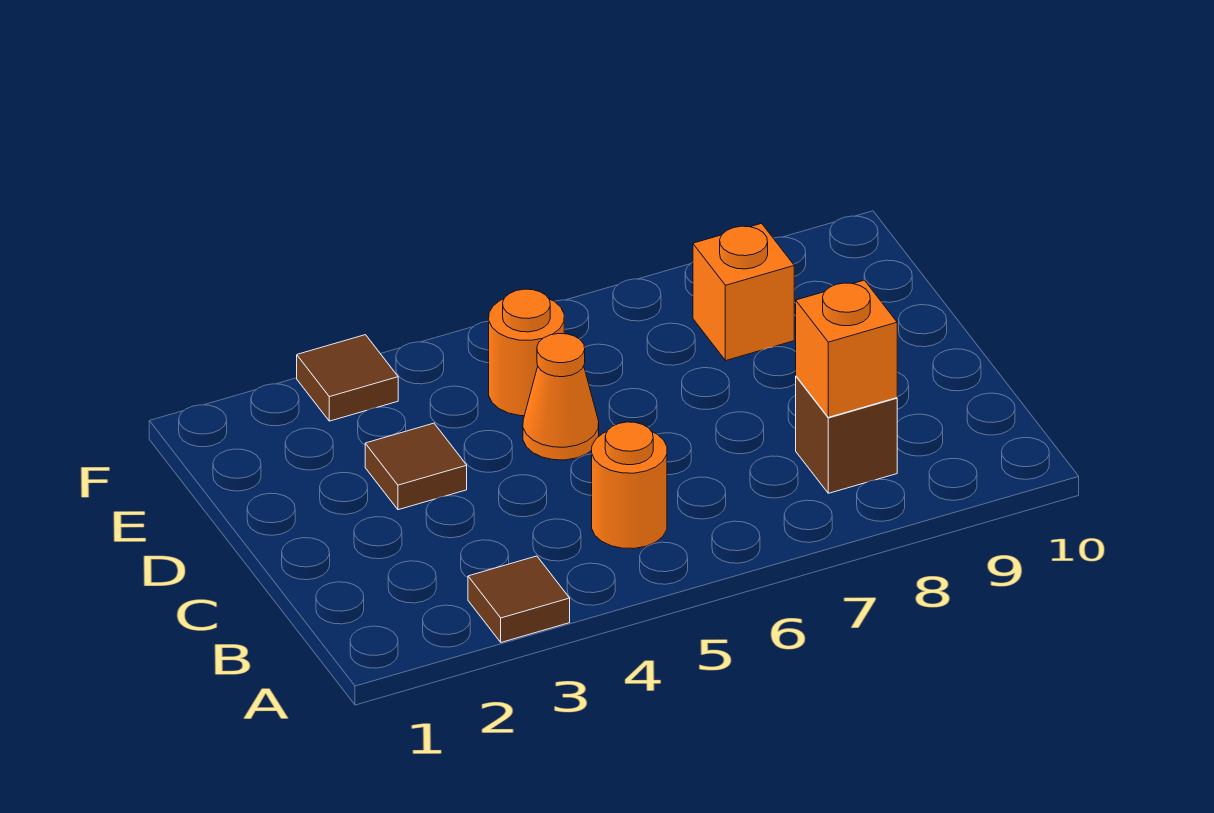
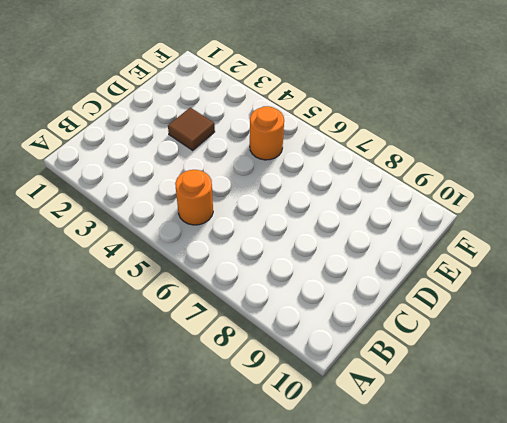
none -> brown tile A3 level 1
none -> brown brick B8 level 1

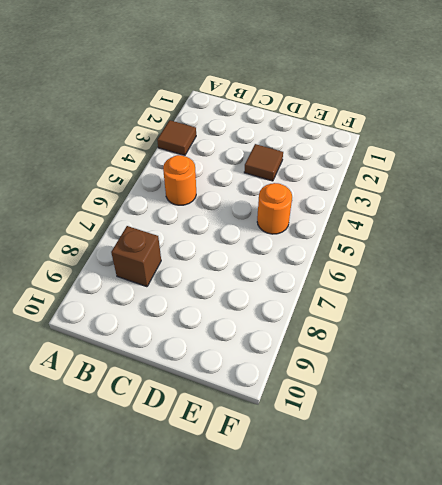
none -> orange cone D5 level 1
none -> orange brick E8 level 1

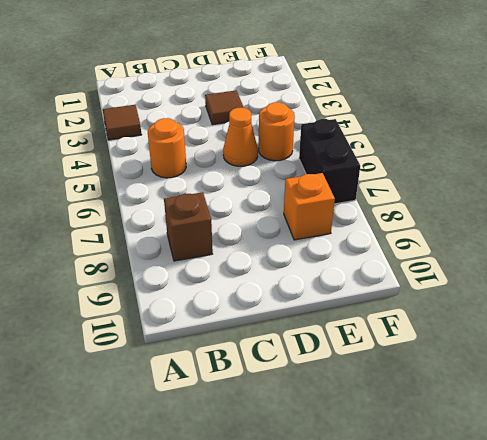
black brick F6:F7 level 1 -> none
none -> brown tile F3 level 1
none -> orange brick B8 level 2

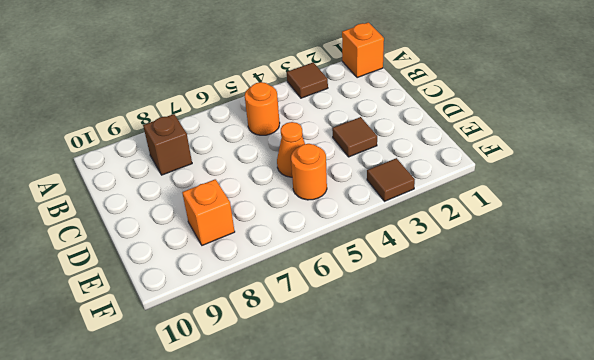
orange brick A1 level 1 -> orange brick B8 level 2

